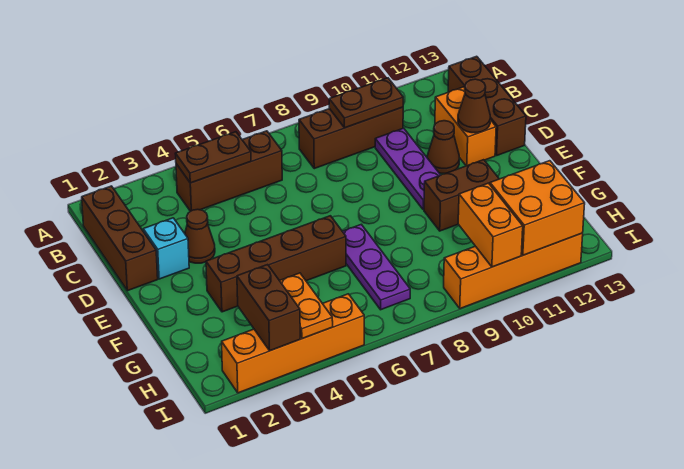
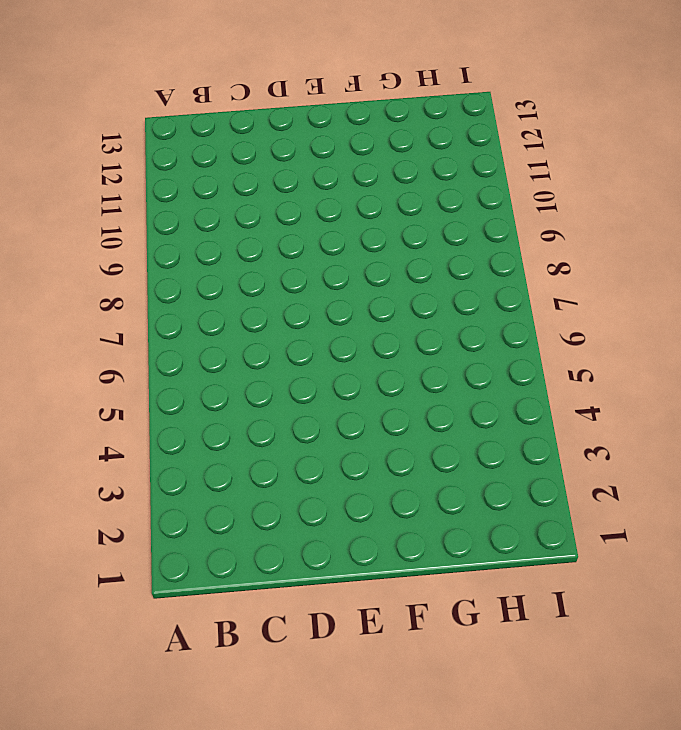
none -> brown brick B1:D1 level 1
none -> brown brick B4:B6 level 1
none -> brown brick B8:B10 level 1

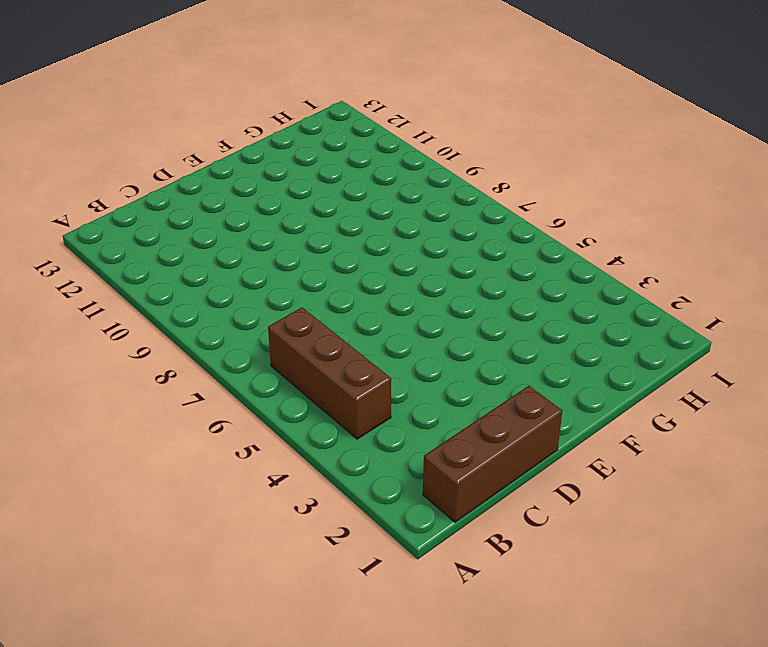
none -> brown brick B8:B10 level 1
none -> brown brick B13:D13 level 1
none -> purple plate C10:E10 level 1

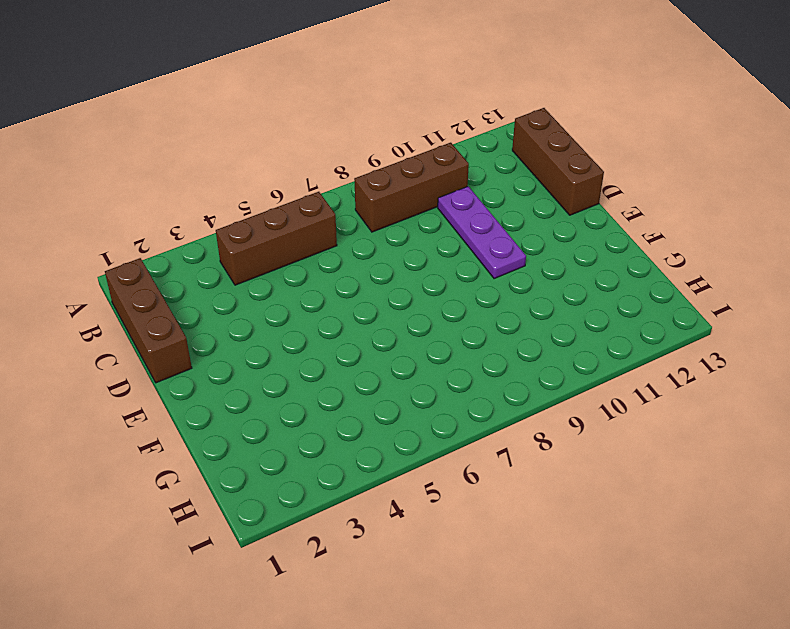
none -> orange brick C12:D12 level 1
none -> cyan brick D2 level 1
none -> brown cone D3 level 1

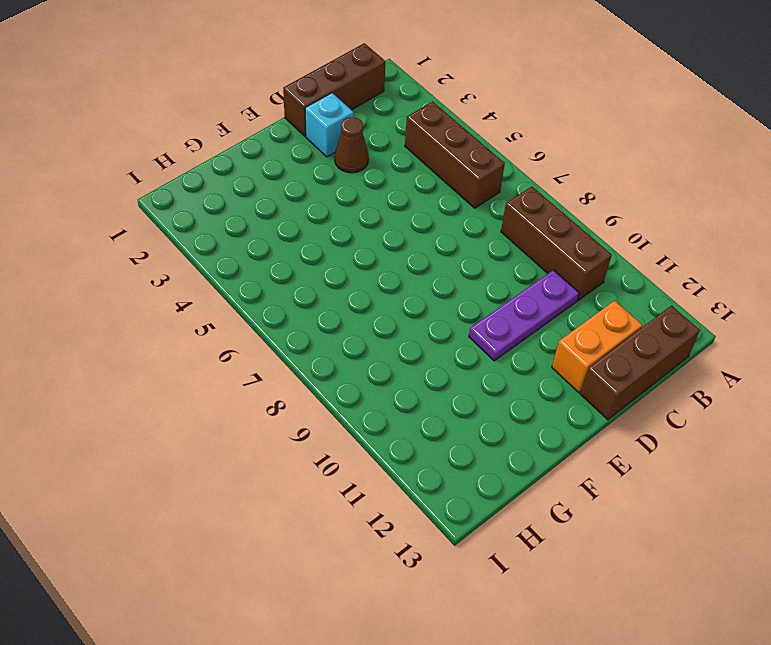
none -> brown cone D11 level 1
none -> brown brick F3:F6 level 1
none -> purple plate F7:H7 level 1

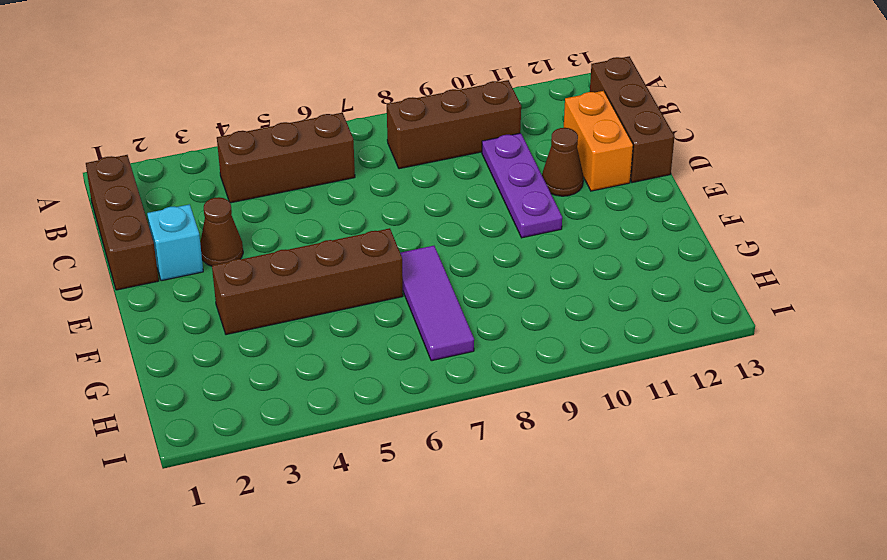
purple tile F7:H7 level 1 -> purple plate F7:H7 level 1
none -> brown brick F10:F11 level 1
none -> orange brick I2:I5 level 1
none -> orange brick I9:I12 level 1

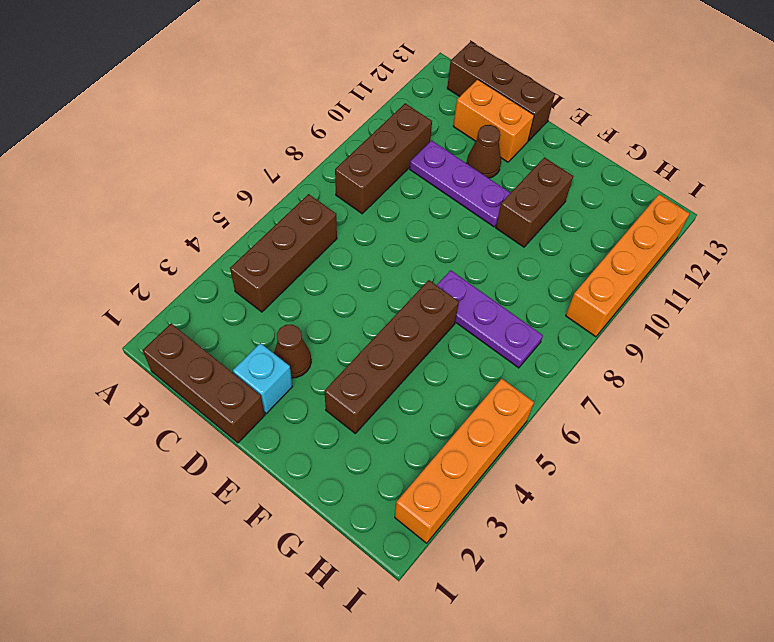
none -> brown plate B4:B5 level 2
none -> brown plate B9:B10 level 2
none -> brown cone D12 level 2

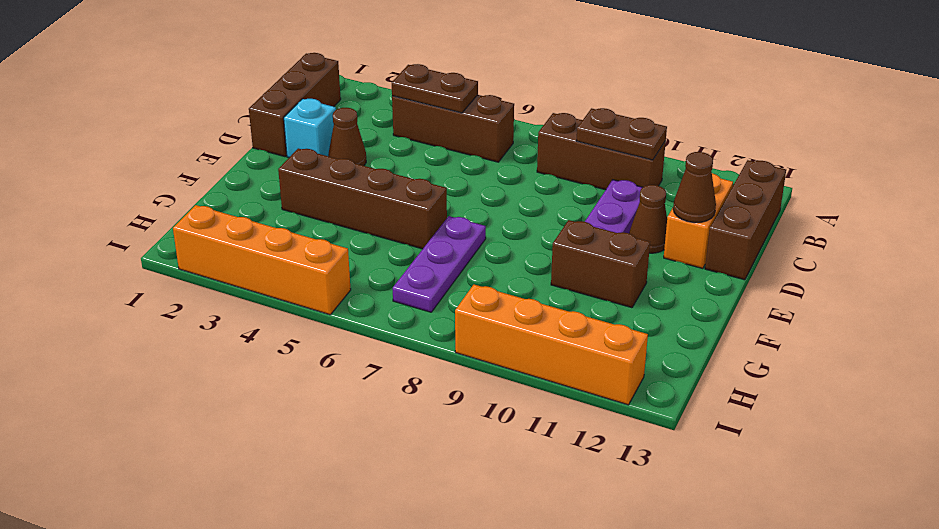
none -> brown brick H3:I3 level 2
none -> orange plate H4:I4 level 2
none -> orange brick H10:I10 level 2

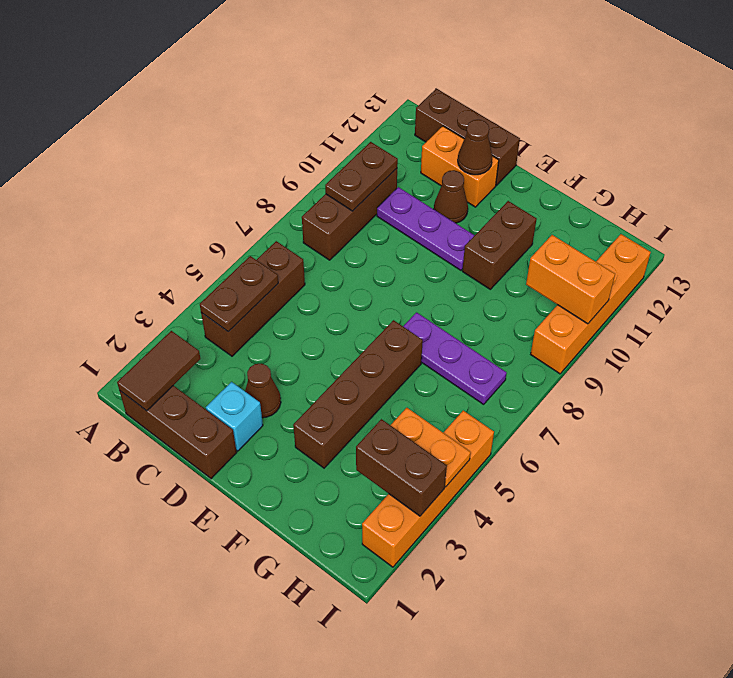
brown tile B1:B2 level 2 -> none
none -> orange brick H11:I12 level 2

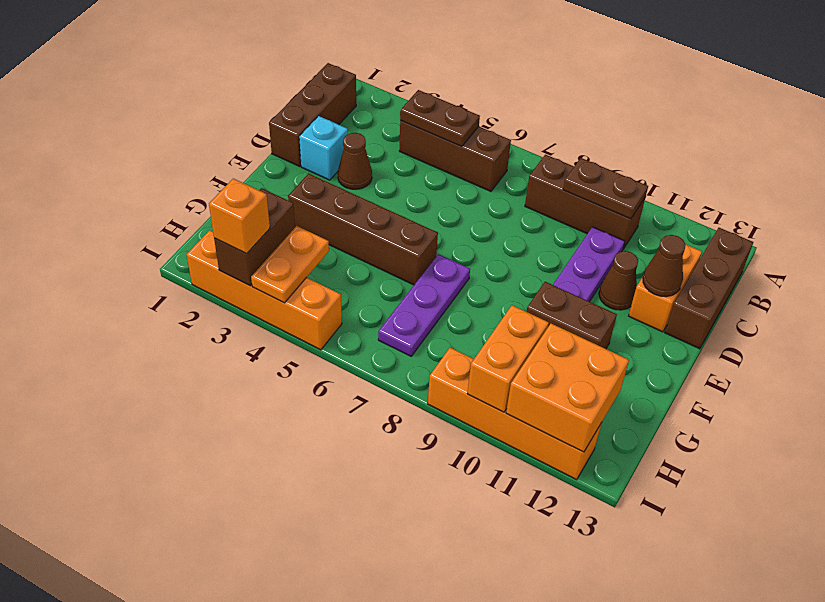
orange brick I3 level 3 -> none

